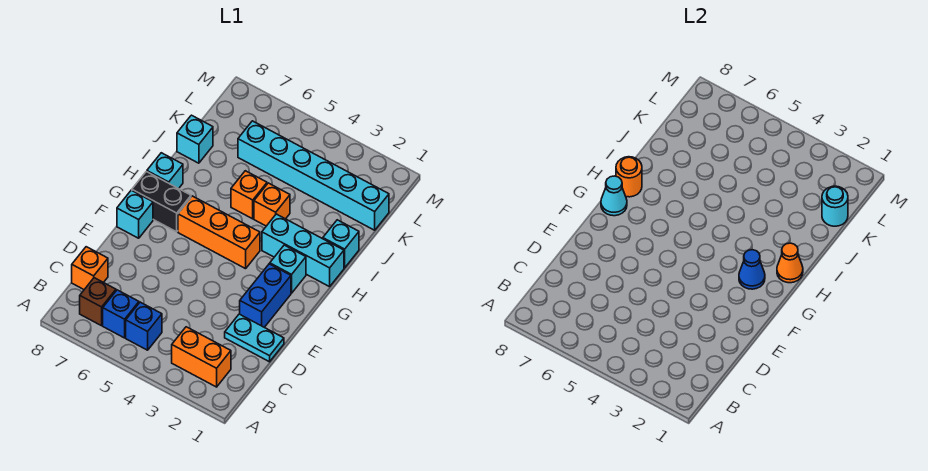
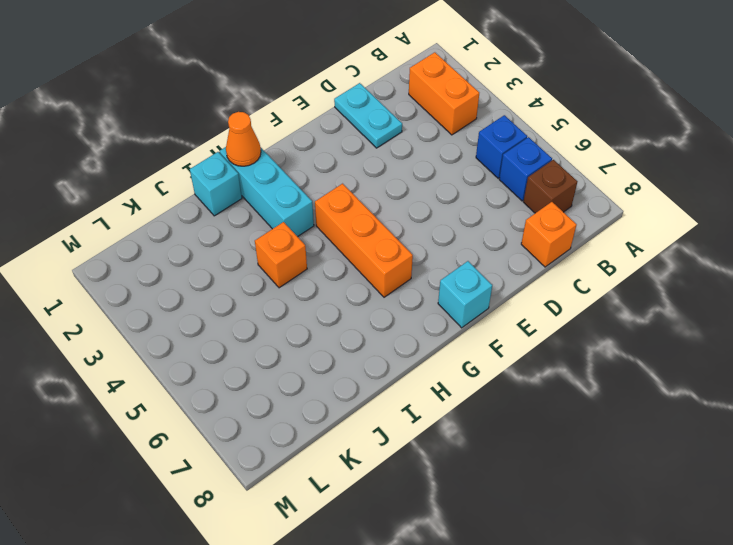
none -> blue brick E2:F2 level 1
none -> cyan brick G2 level 1
none -> black brick G7:G8 level 1

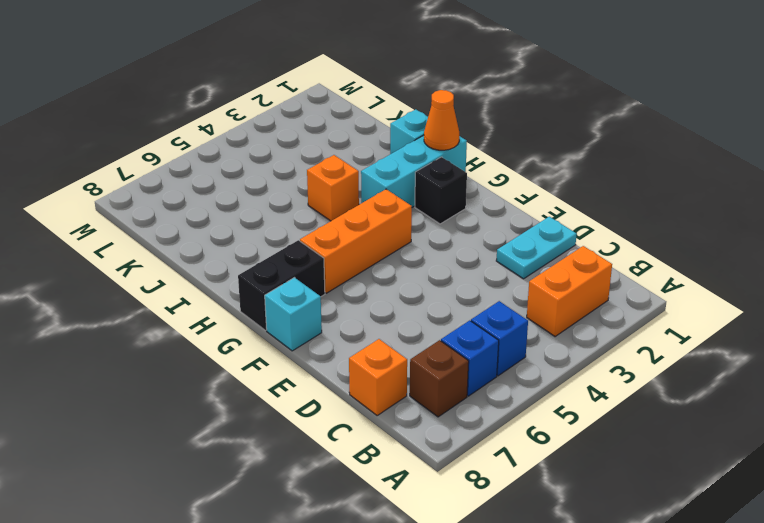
black brick G2 level 1 -> cyan brick G2 level 1
none -> blue brick E2:F2 level 1
none -> cyan brick H8 level 1
none -> orange brick I5 level 1

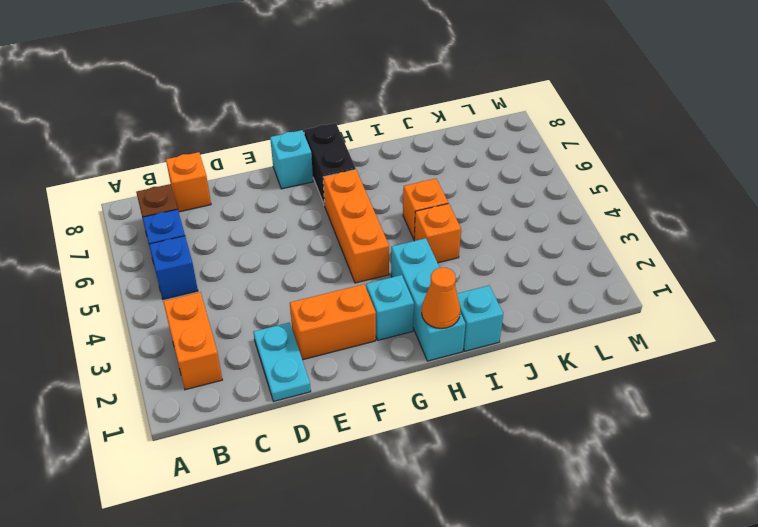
orange brick E2:F2 level 1 -> blue brick E2:F2 level 1
none -> cyan brick H8 level 1
none -> cyan brick J8 level 1
none -> cyan brick K1:K6 level 1

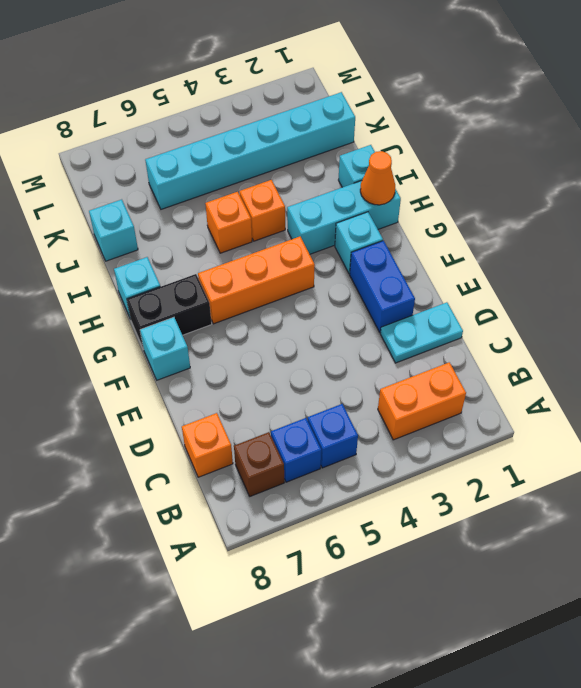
none -> blue cone G2 level 2
none -> cyan cone G8 level 2
none -> orange round brick H8 level 2

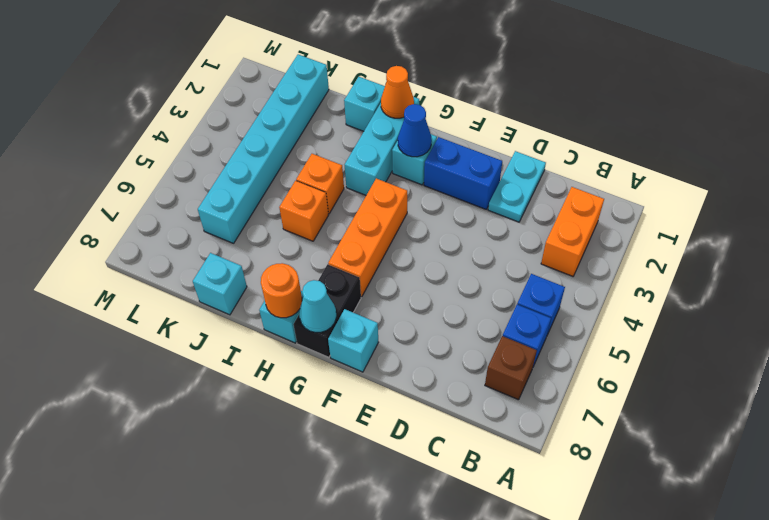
none -> orange brick C8 level 1
none -> cyan round brick K1 level 2

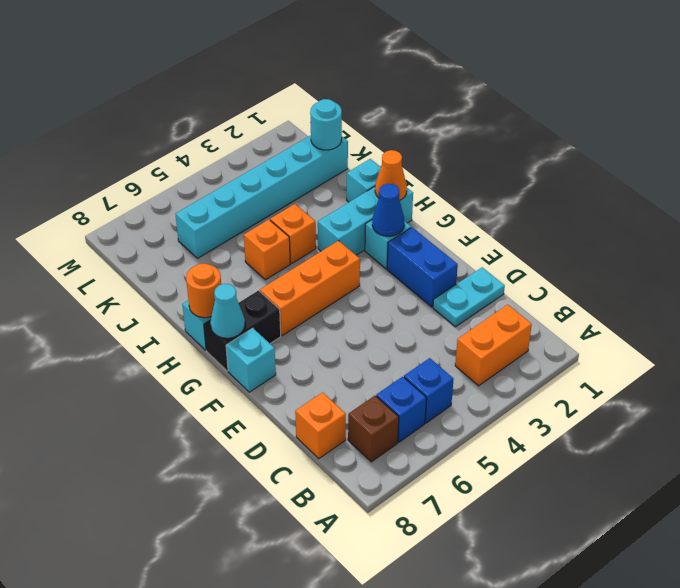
none -> cyan brick J8 level 1

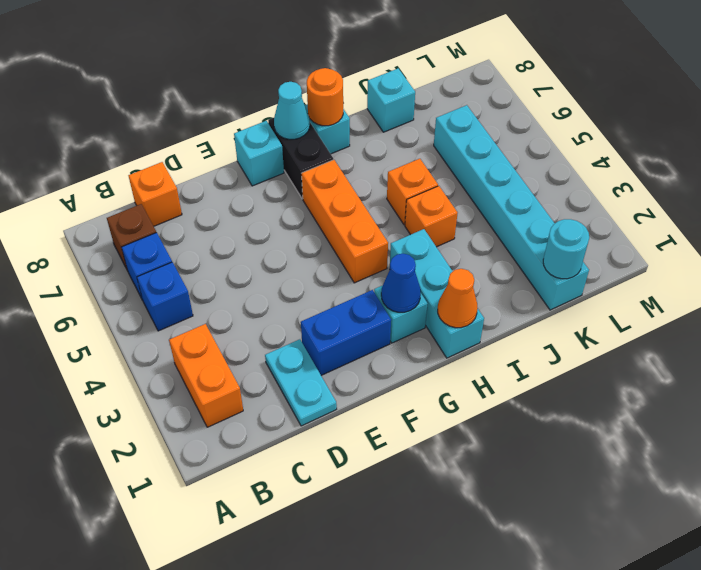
none -> cyan brick I1 level 1

